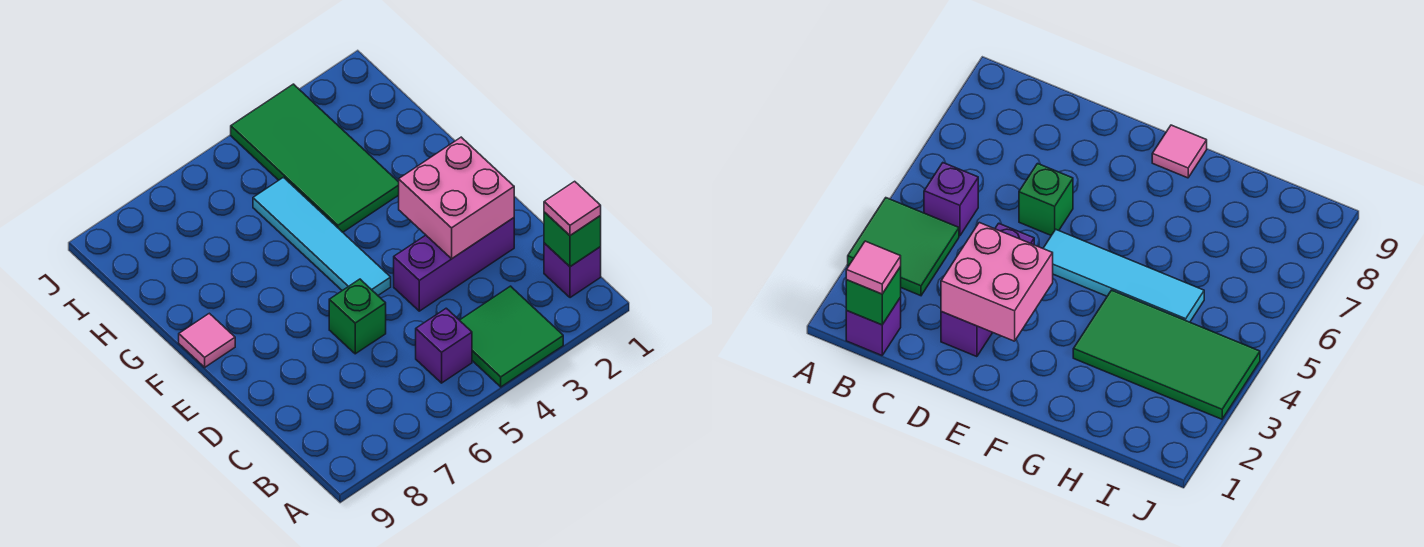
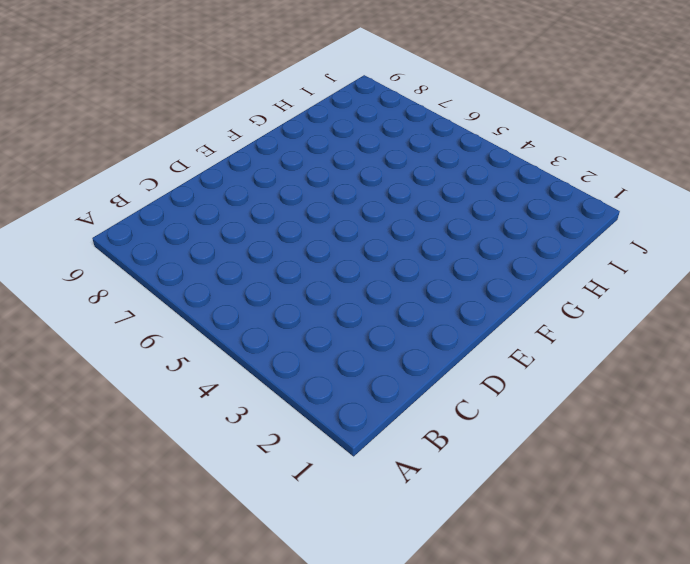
none -> green tile A3:B4 level 1
none -> purple brick B1 level 1

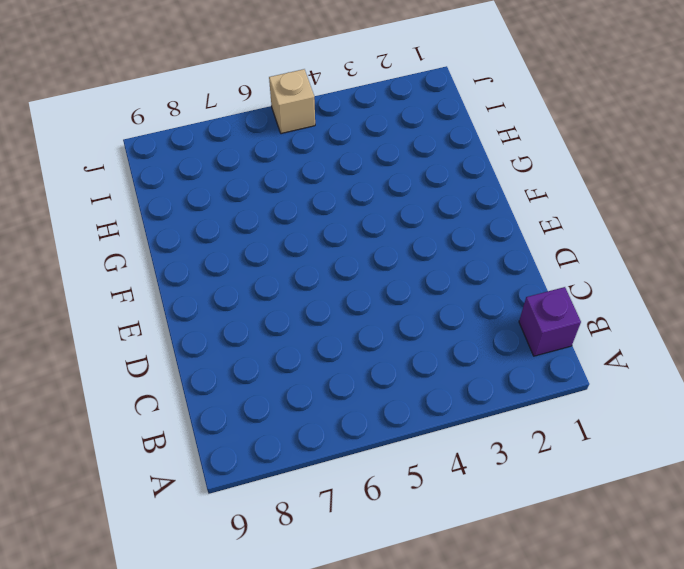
tan brick J5 level 1 -> none
none -> green tile A3:B4 level 1
none -> purple brick B5 level 1

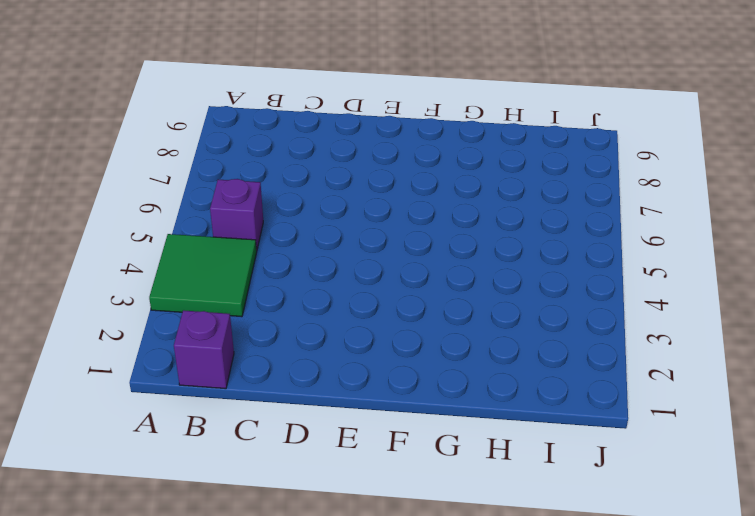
none -> purple brick D2:D4 level 1
none -> green brick D6 level 1

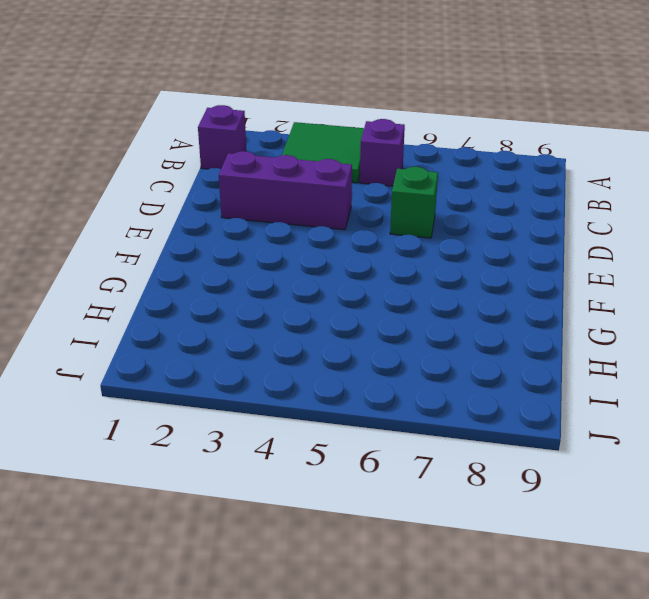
none -> cyan tile E5:H5 level 1
none -> pink tile F9 level 1

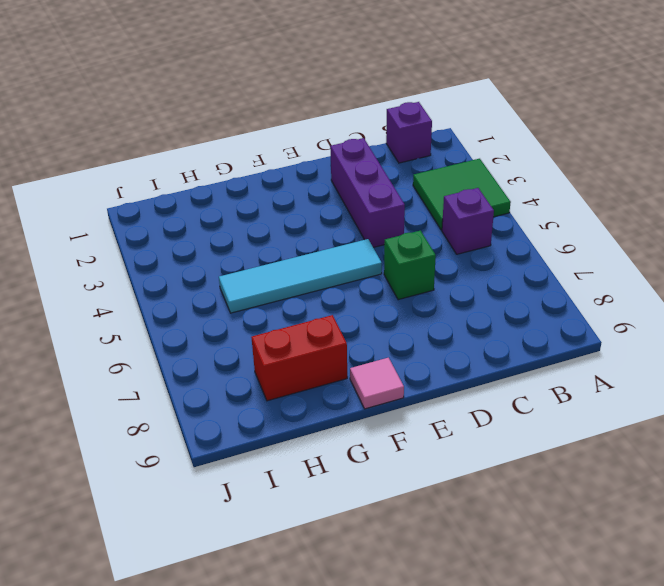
red brick G8:H8 level 1 -> none
none -> green tile G3:J4 level 1
none -> green brick B1 level 2

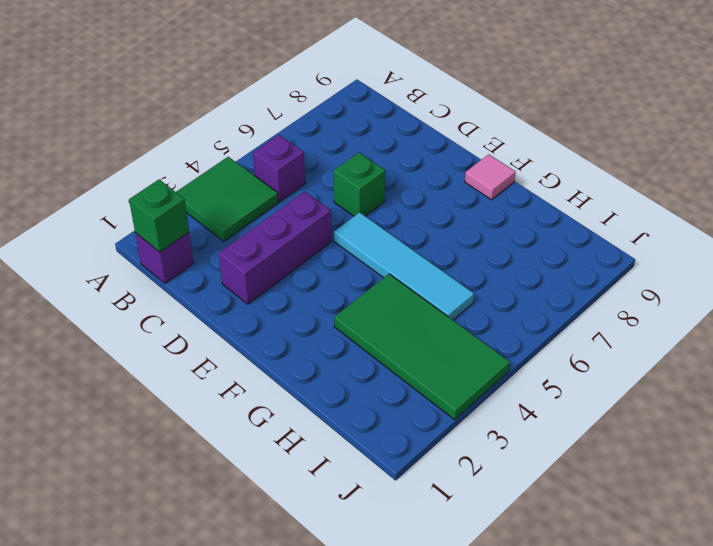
none -> pink brick D2:E3 level 2
none -> pink tile B1 level 3

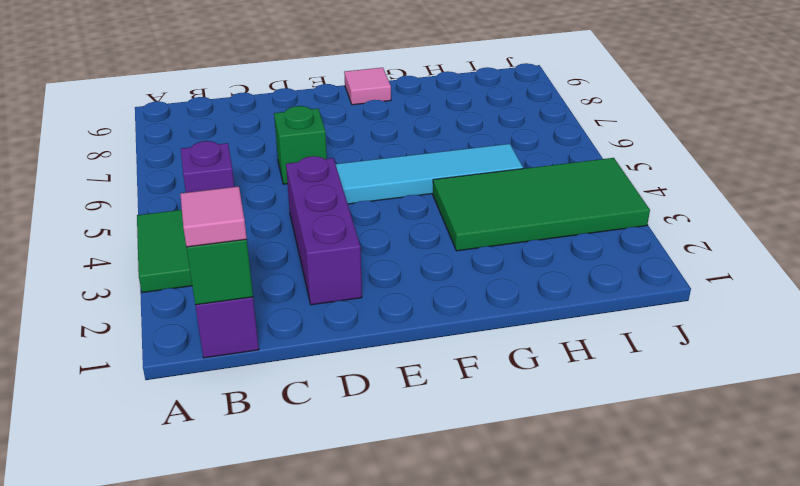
none -> pink brick D2:E3 level 2

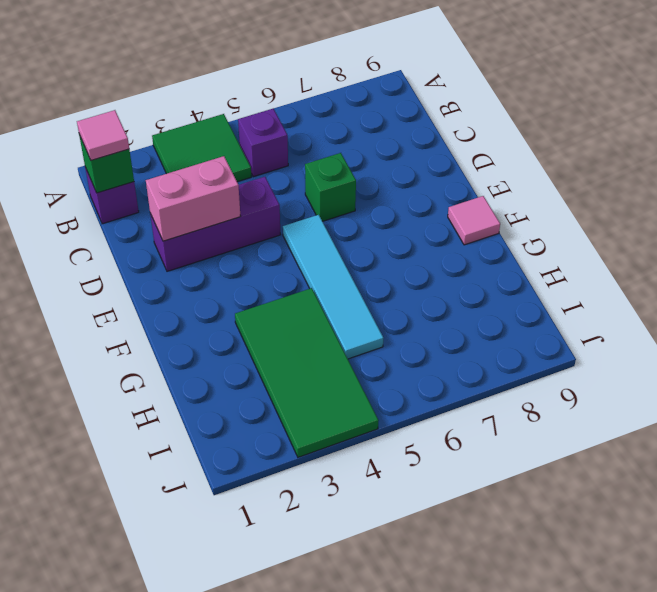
pink brick D2:D3 level 2 -> pink brick D2:E3 level 2

